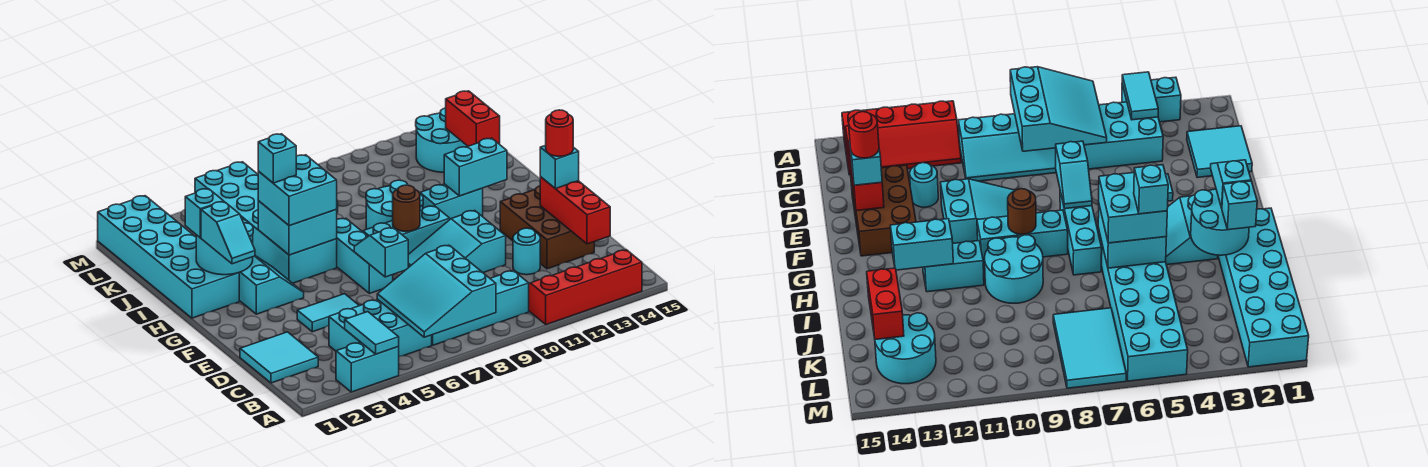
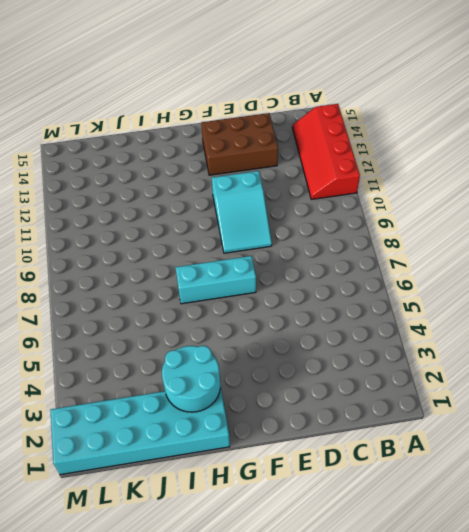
none -> cyan brick A3:A4 level 1
none -> cyan brick B4:C6 level 1
none -> cyan slope B7:C10 level 1 top B
none -> cyan tile C1:D2 level 1

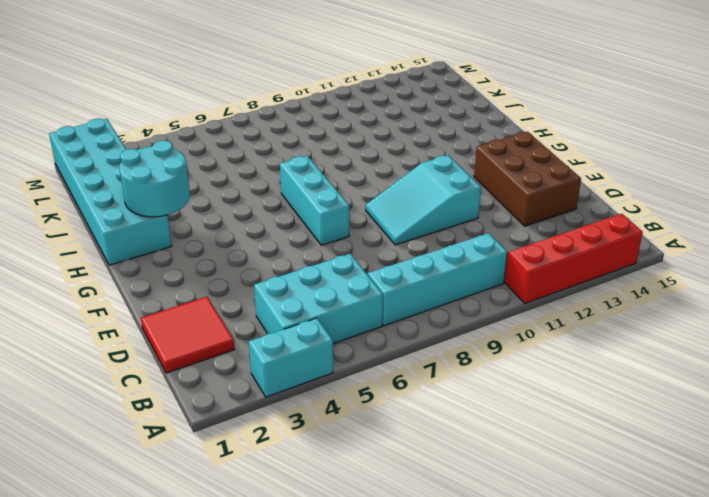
red tile C1:D2 level 1 -> cyan tile C1:D2 level 1
none -> cyan round brick D12 level 1
none -> cyan tile E4:E5 level 1
none -> cyan slope G3:H4 level 1 top 3
none -> cyan brick G8:G10 level 1

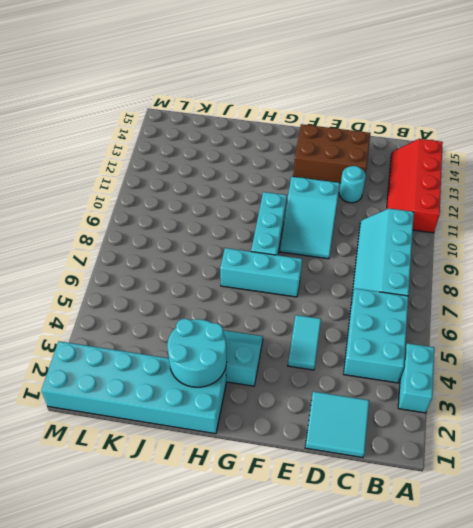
none -> cyan brick H5:M6 level 1
none -> cyan round brick H9:I10 level 1
none -> cyan brick H11:H12 level 1
none -> cyan tile K7:M8 level 1

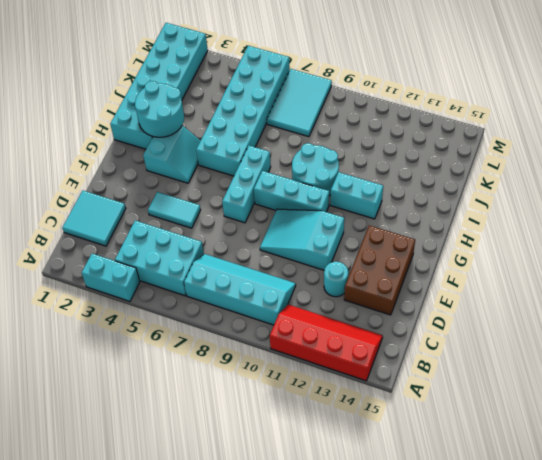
none -> cyan round brick K13:L14 level 1
none -> cyan tile A4:B4 level 2
none -> cyan slope A6:C8 level 2 top 8
none -> red brick C14:E14 level 2

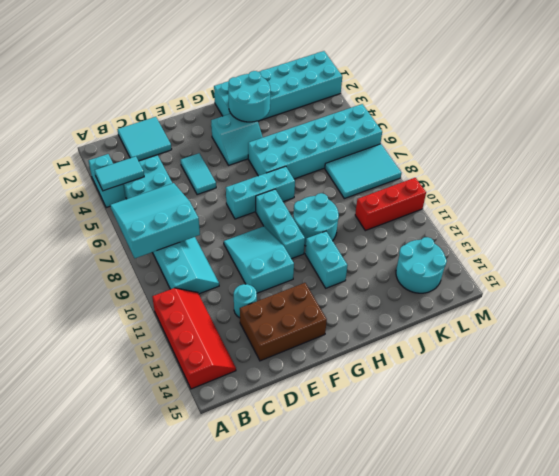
red brick K10:M10 level 1 -> red brick C14:E14 level 2
none -> cyan slope E7:F7 level 2 top E
none -> brown round brick G9 level 2
none -> cyan brick H5:I6 level 2
none -> cyan brick H12:H13 level 2

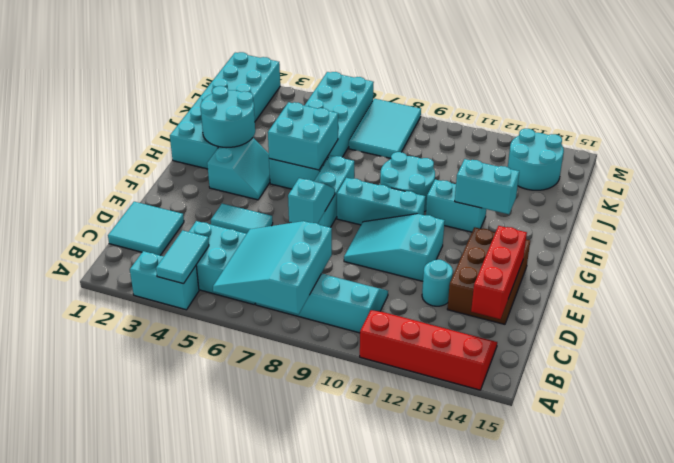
none -> brown round brick G9 level 2
none -> red brick J14:K14 level 2
none -> cyan brick E14 level 3
none -> cyan slope G2:H2 level 3 top H

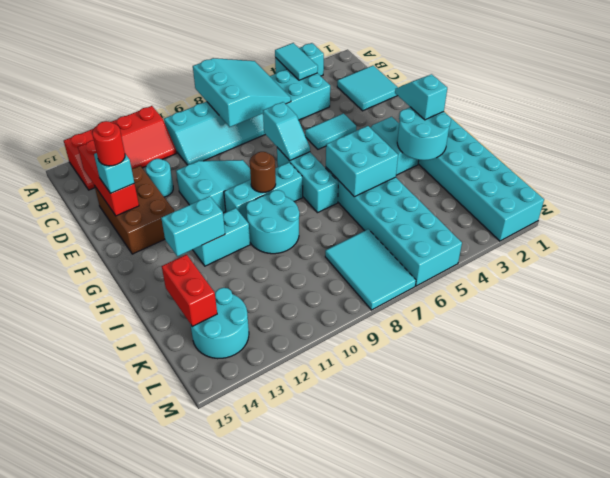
none -> cyan brick H5:I6 level 3
none -> cyan brick I2 level 3
none -> cyan brick I5 level 4

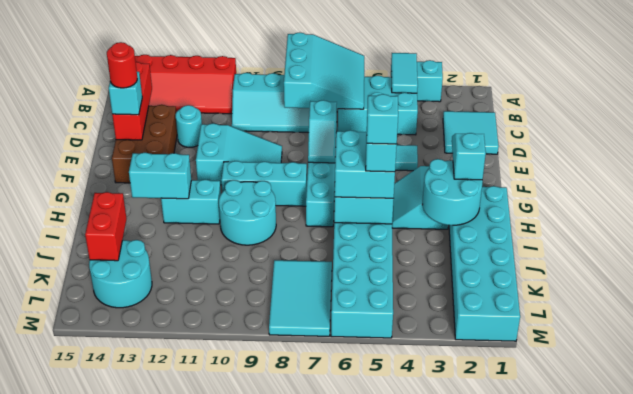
cyan brick I5 level 5 -> cyan brick I2 level 3
none -> brown round brick G9 level 2

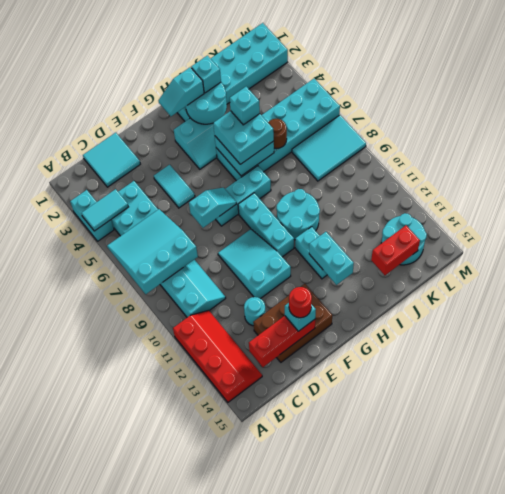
brown round brick J6 level 2 -> brown round brick G9 level 2

